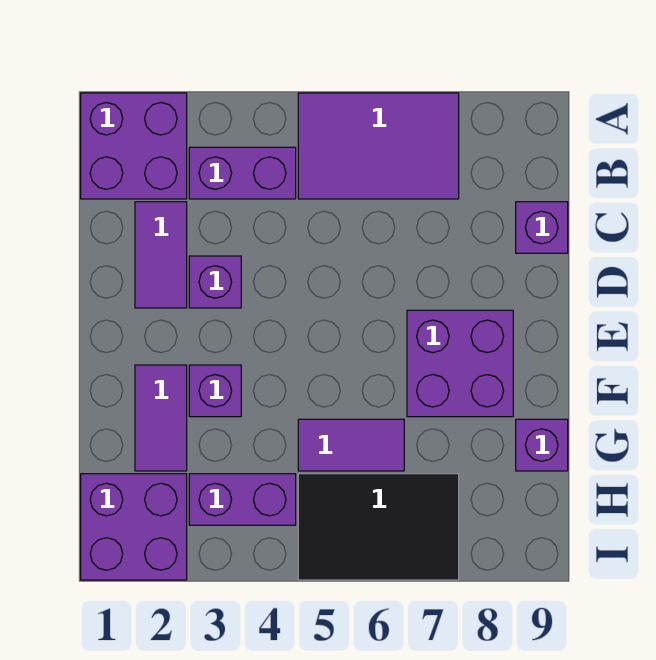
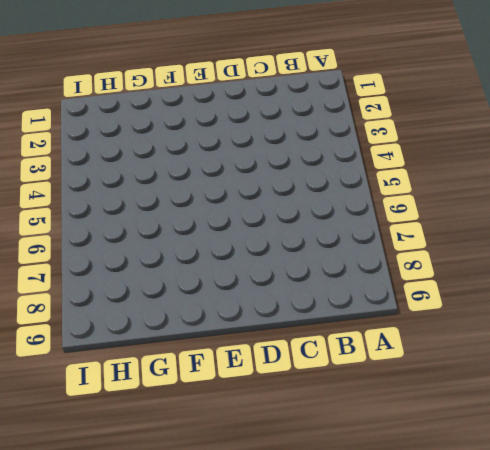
none -> purple brick A1:B2 level 1
none -> purple tile A5:B7 level 1
none -> purple brick B3:B4 level 1

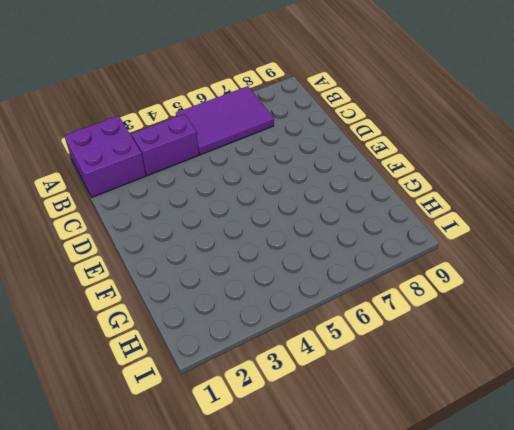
none -> purple tile C2:D2 level 1
none -> purple brick C9 level 1
none -> purple brick D3 level 1

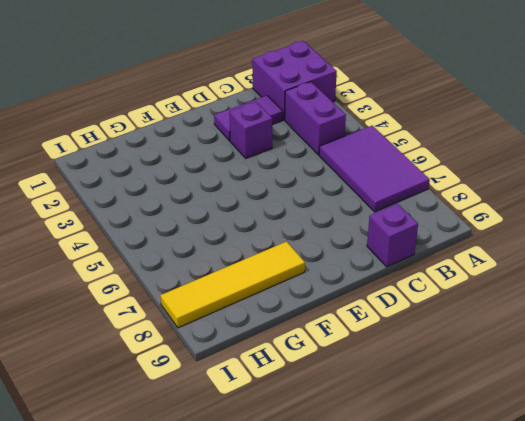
yellow tile F8:I8 level 1 -> purple brick E7:F8 level 1
none -> purple tile F2:G2 level 1
none -> purple brick F3 level 1
none -> purple tile G5:G6 level 1

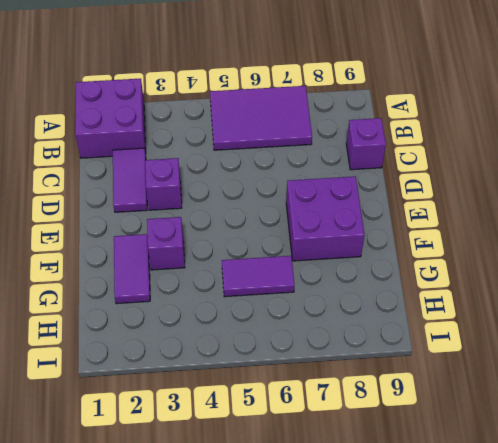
none -> purple brick B3:B4 level 1
none -> purple brick G9 level 1
none -> purple brick H1:I2 level 1

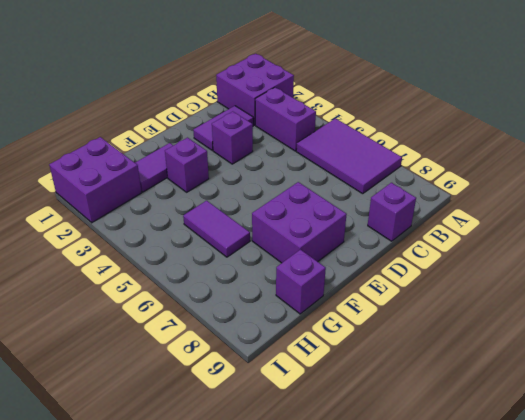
none -> purple brick H3:H4 level 1
none -> black tile H5:I7 level 1

